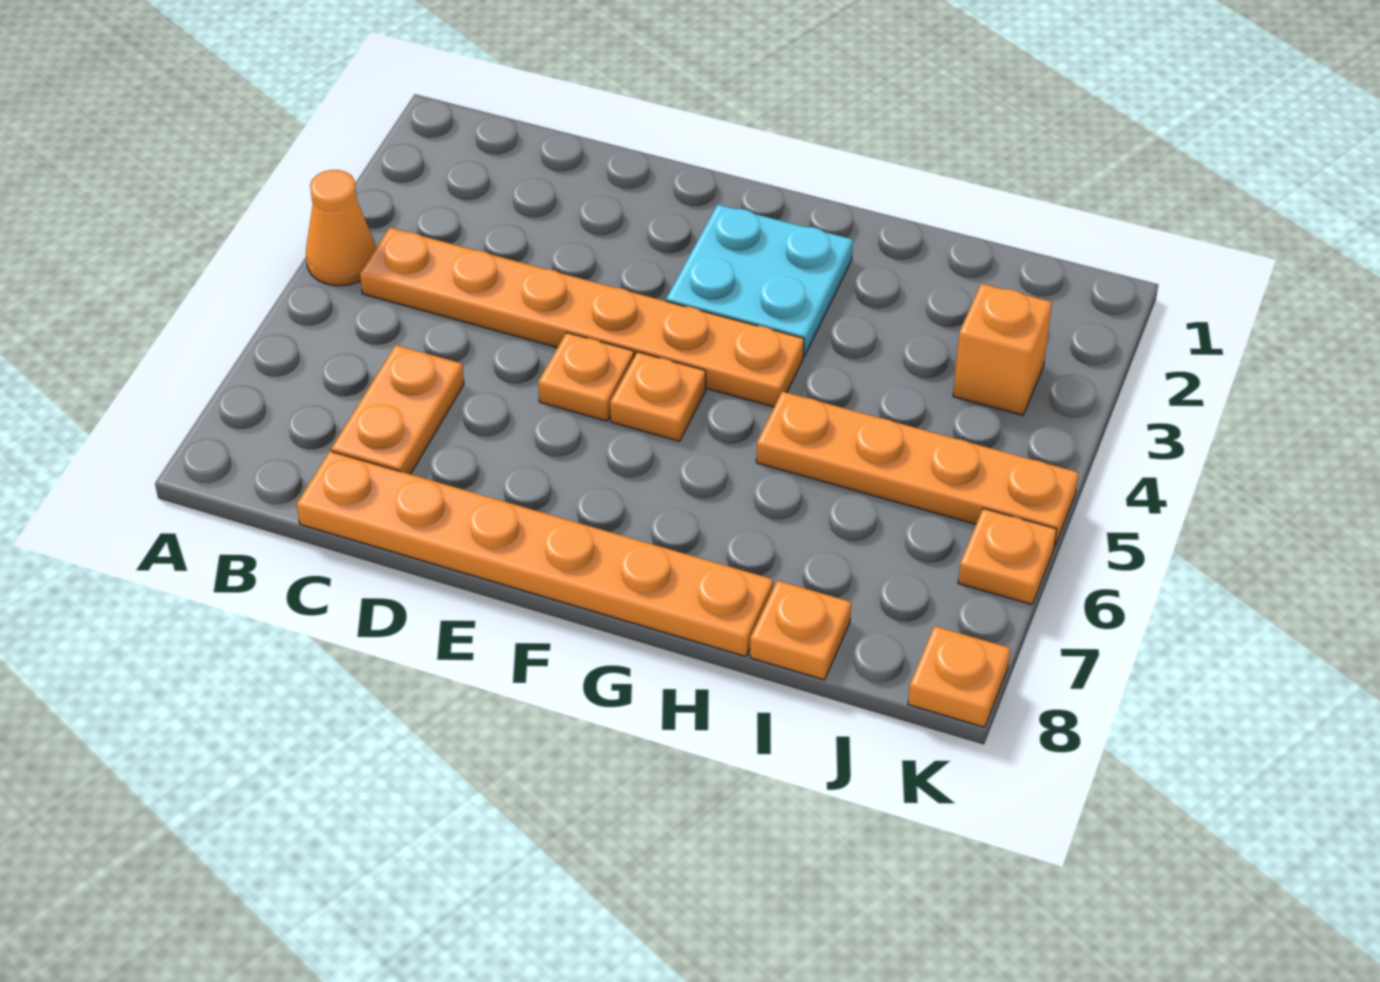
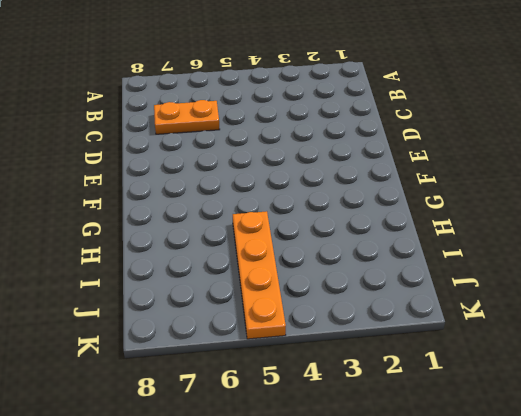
none -> orange cone A4 level 1
none -> orange plate B4:G4 level 1
none -> orange plate C8:H8 level 1

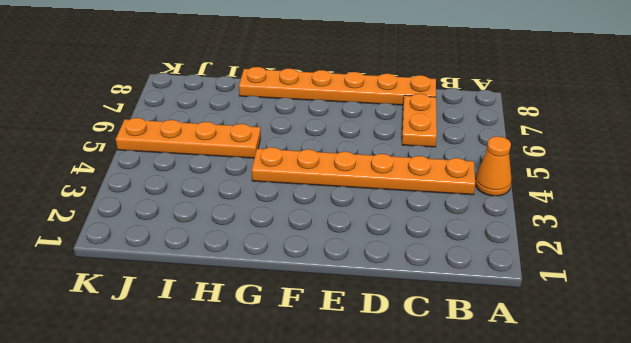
none -> orange plate E5 level 1
none -> cyan plate F2:G3 level 1
none -> orange plate F5 level 1

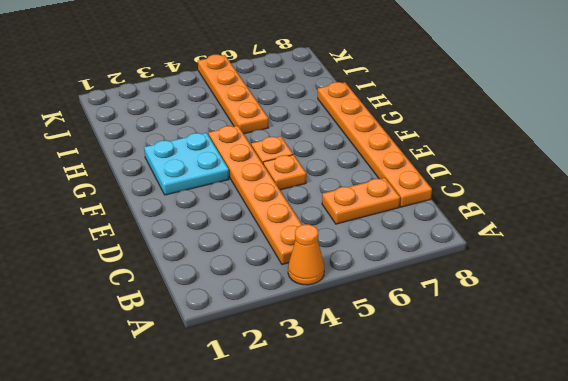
none -> orange plate I8 level 1
none -> orange brick J3 level 1
none -> orange plate K6 level 1

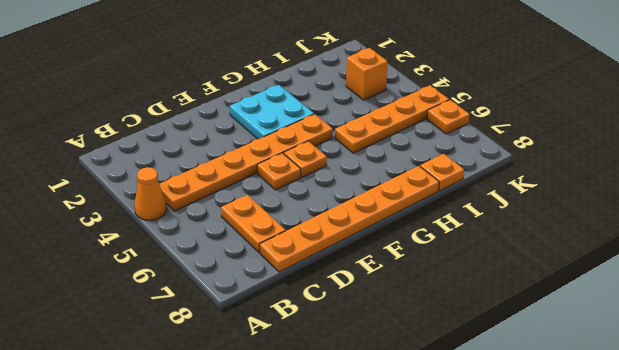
none -> orange plate K8 level 1

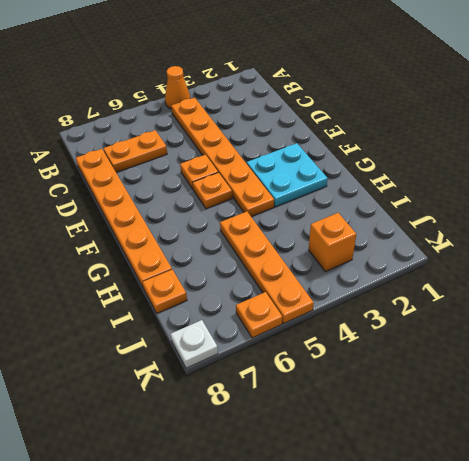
white plate K8 level 1 -> orange plate K8 level 1

